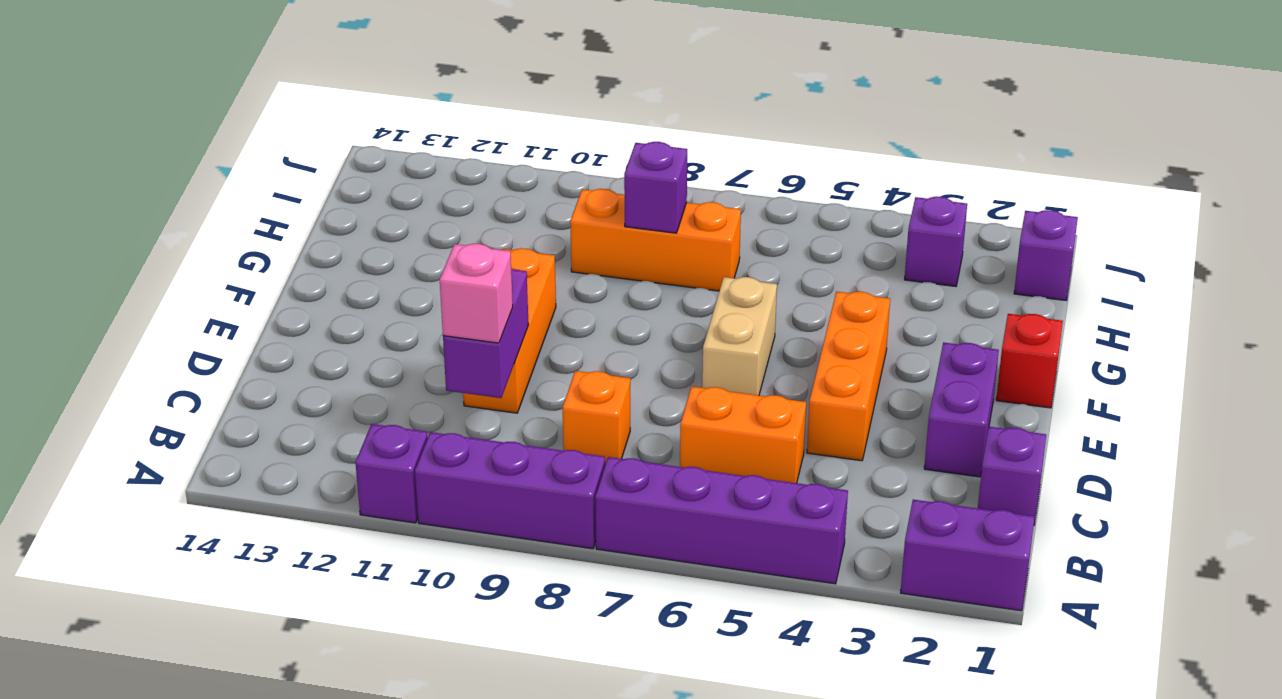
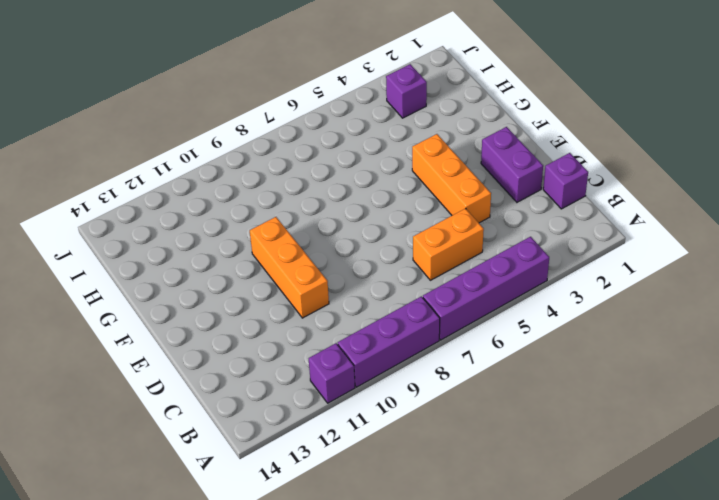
none -> purple brick A1:A2 level 1
none -> orange brick C8 level 1
none -> tan brick E6:F6 level 1

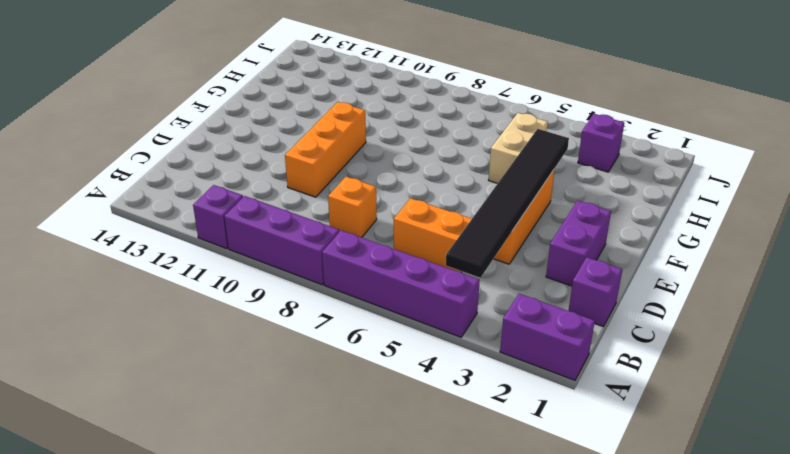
black tile B4:G4 level 2 -> none
tan brick G5:H5 level 1 -> tan brick E6:F6 level 1
none -> red brick F1 level 1
none -> orange brick H7:H9 level 1
none -> purple brick I1 level 1

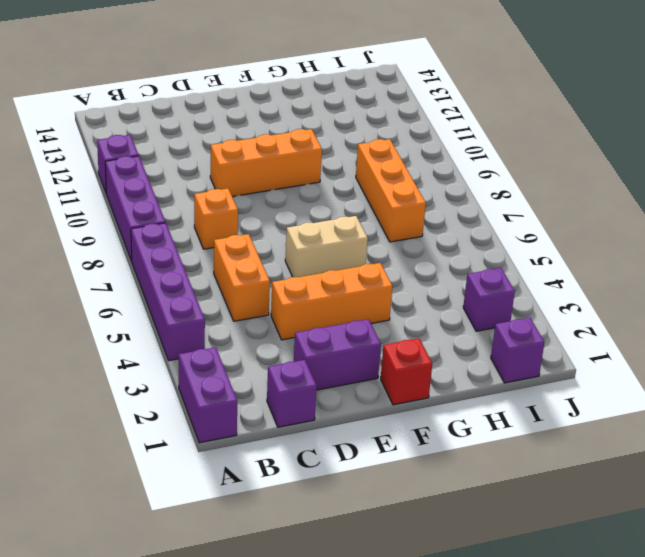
none -> purple brick C10:D10 level 2
none -> purple brick H8 level 2
none -> pink brick C10 level 3

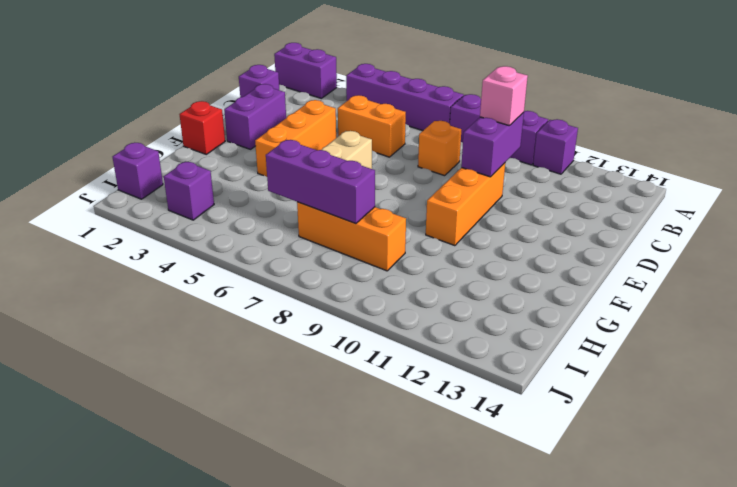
purple brick H6:H8 level 2 -> purple brick H8 level 2

